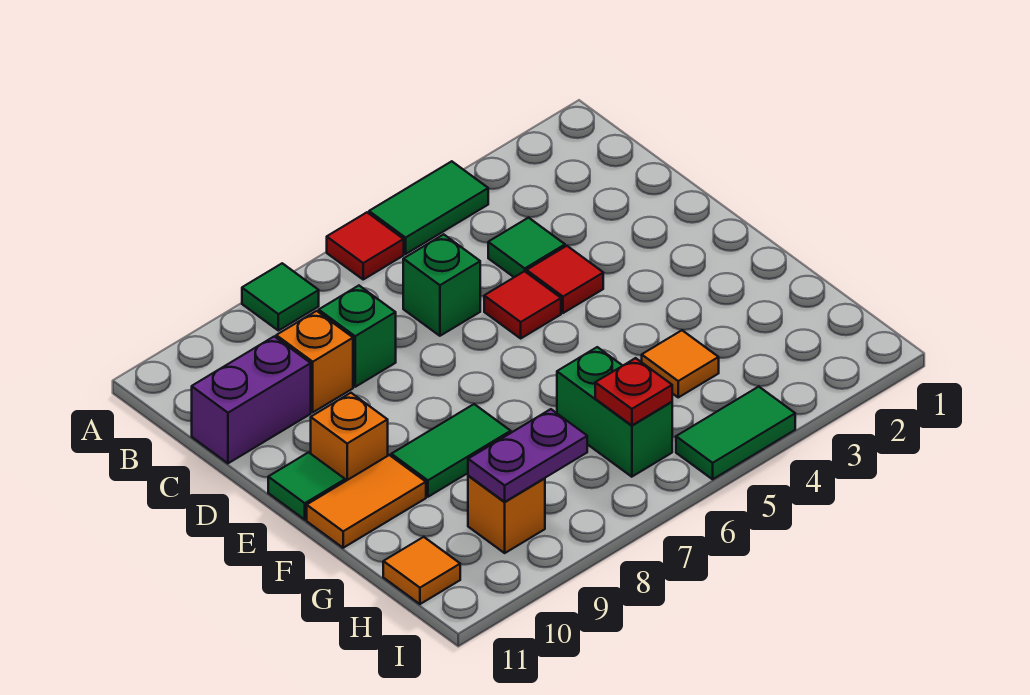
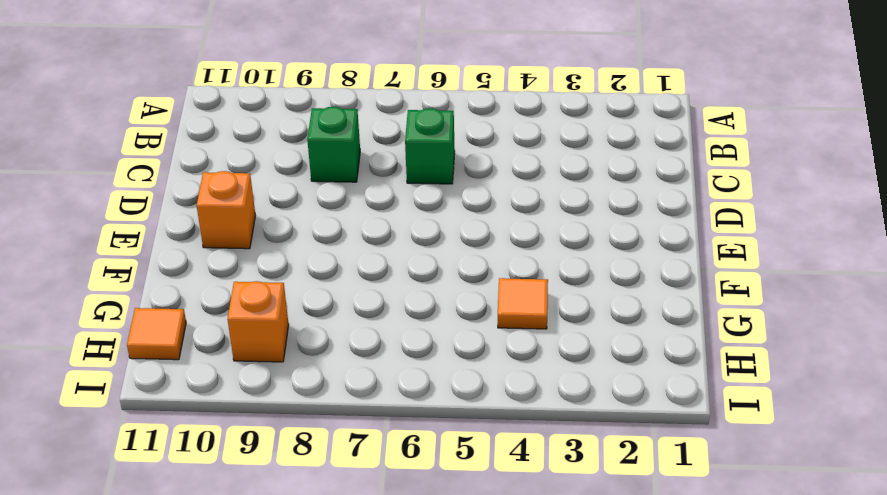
none -> green tile A4:A5 level 1
none -> red tile A6 level 1
none -> green tile A8 level 1

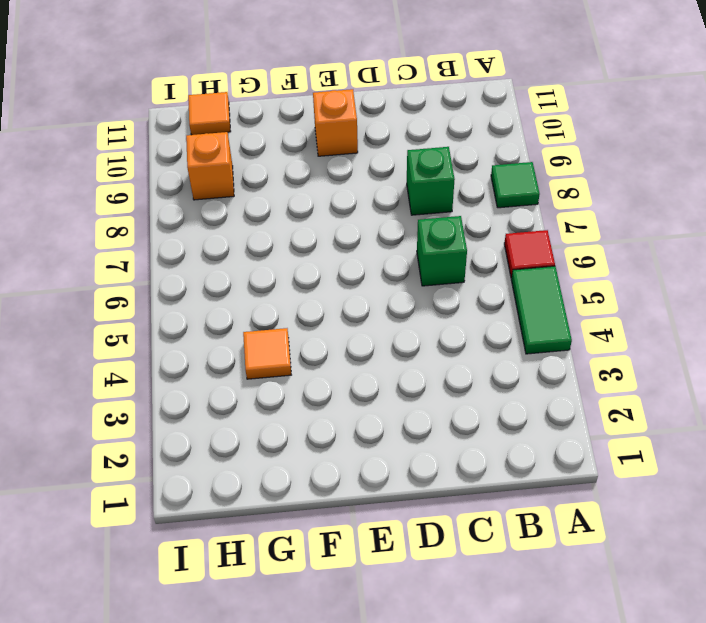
none -> green tile C4 level 1
none -> orange brick C9 level 1
none -> purple brick C10:C11 level 1

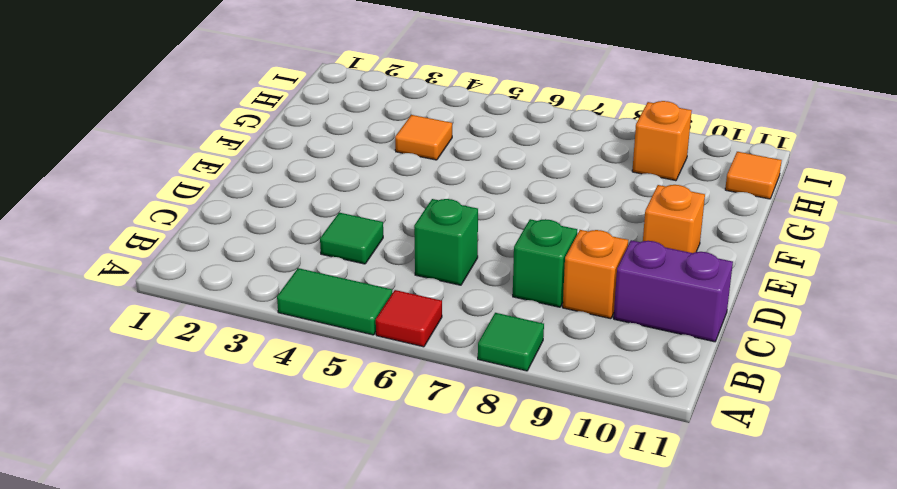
none -> red tile D4 level 1
none -> red tile D5 level 1
none -> green tile E11 level 1

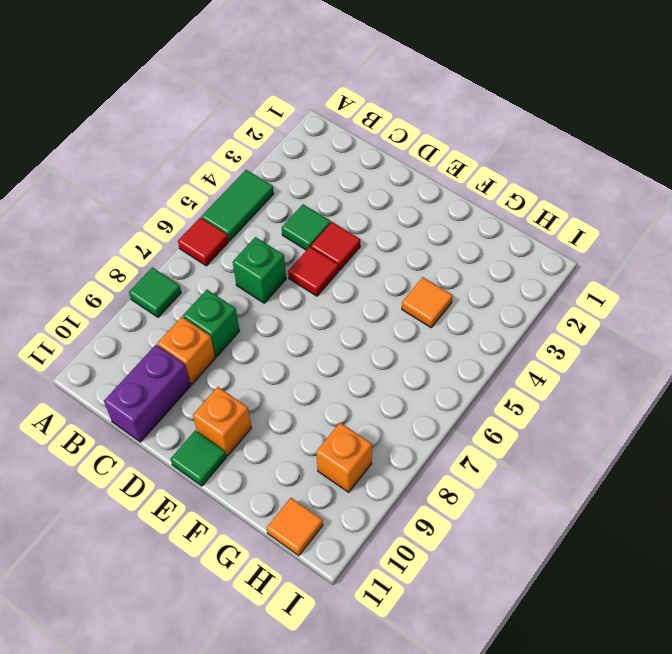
none -> green tile F8:F9 level 1
none -> orange tile F10:F11 level 1
none -> green brick G6:H6 level 1

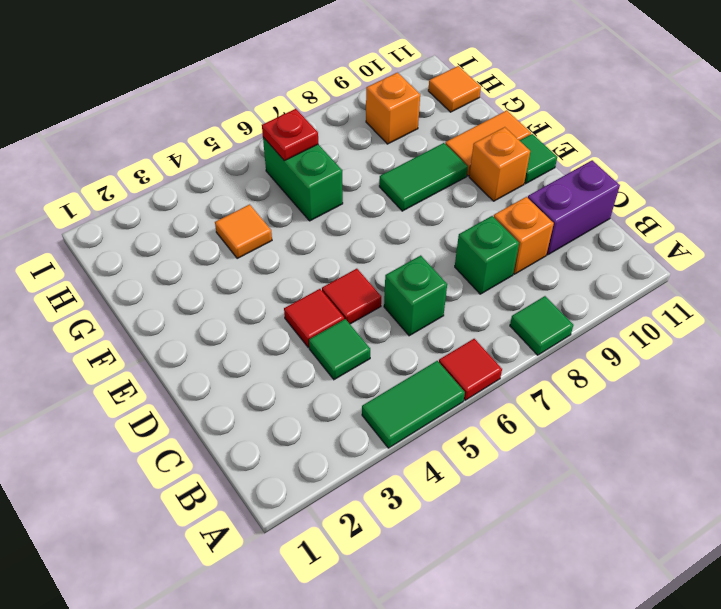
none -> green tile I4:I5 level 1
none -> purple plate H8:H9 level 2

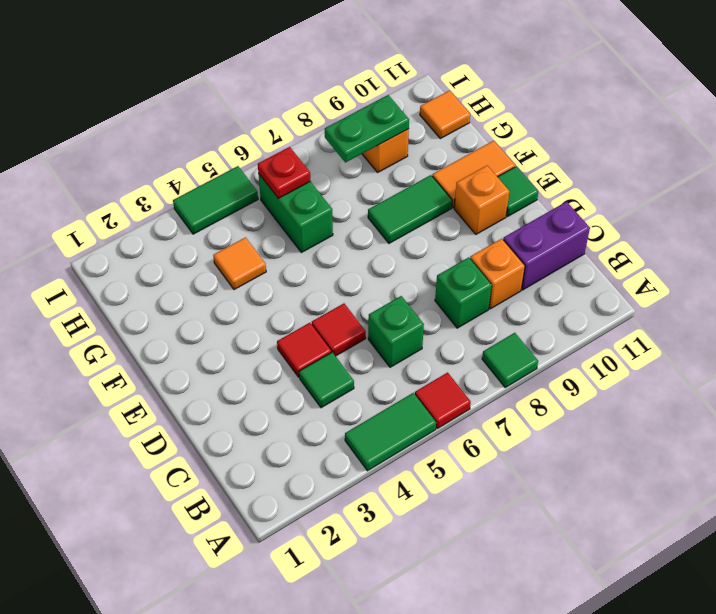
green plate H8:H9 level 2 -> purple plate H8:H9 level 2

